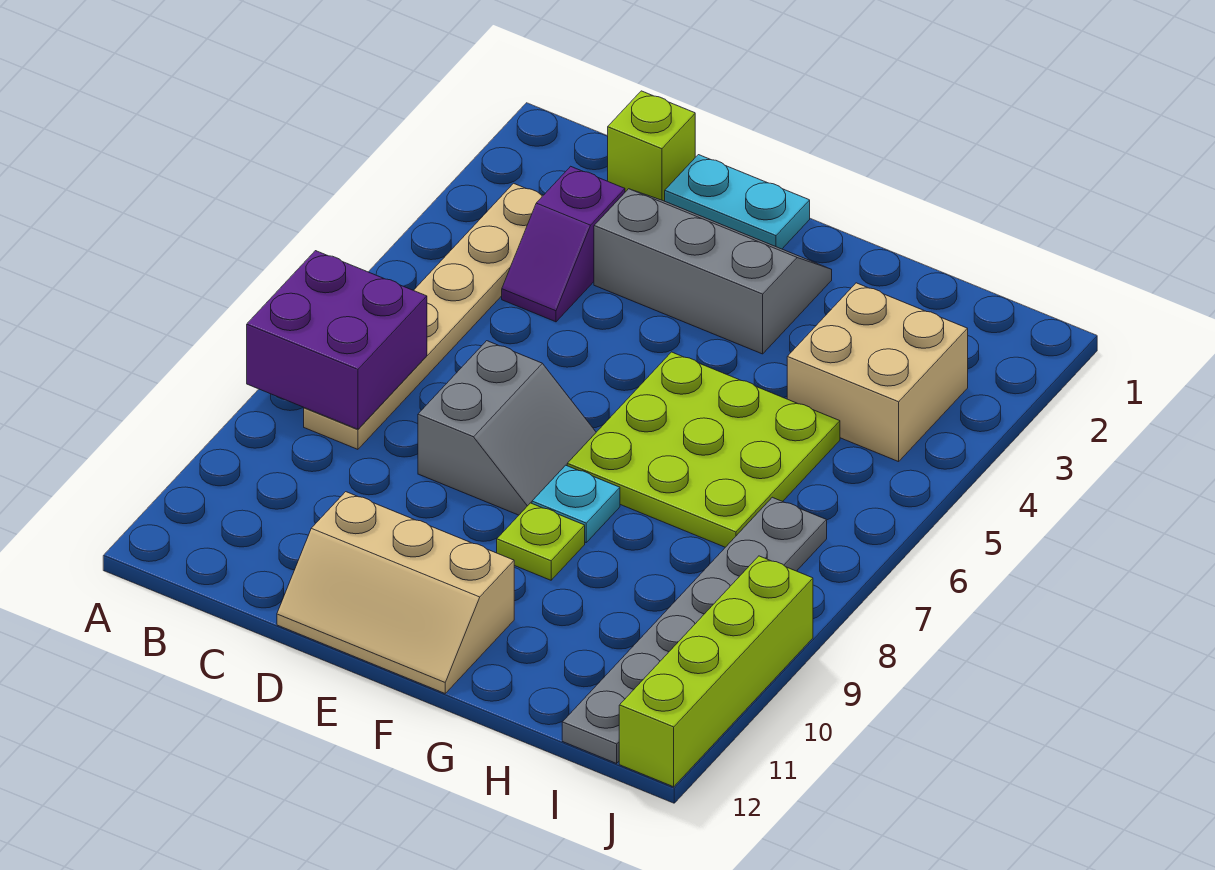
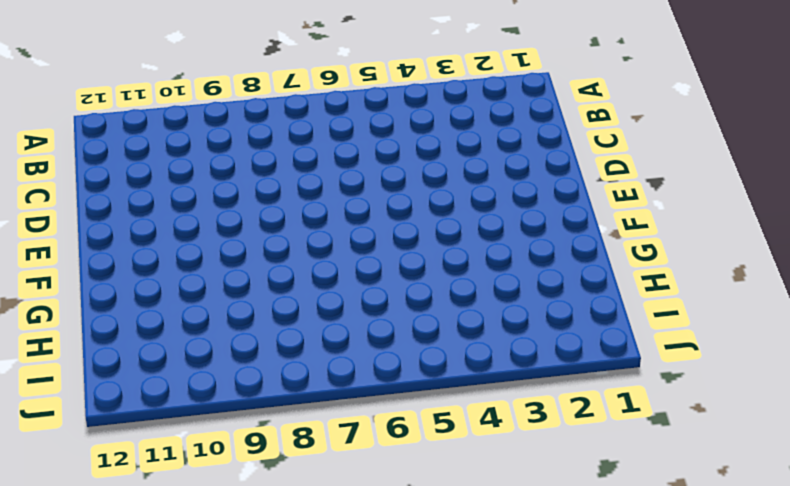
none -> tan plate B3:B8 level 1
none -> lime brick C1 level 1
none -> purple slope C3:C4 level 1 top 3

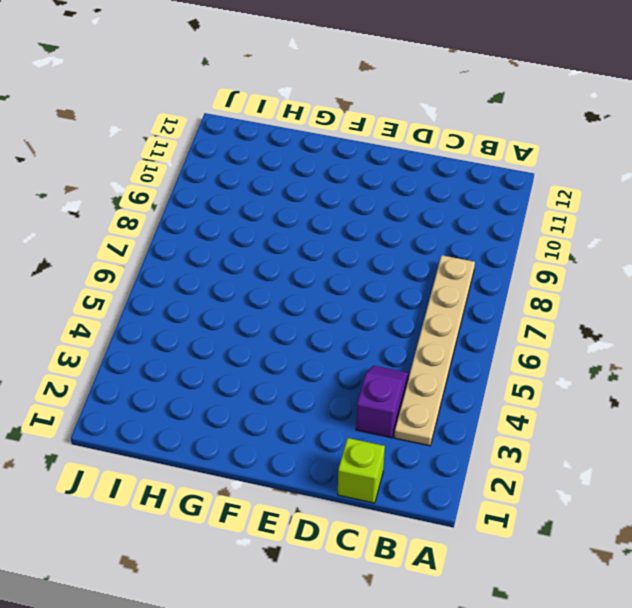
none -> cyan plate D1:E1 level 1
none -> grey slope D2:F3 level 1 top 3
none -> grey slope D7:E8 level 1 top D

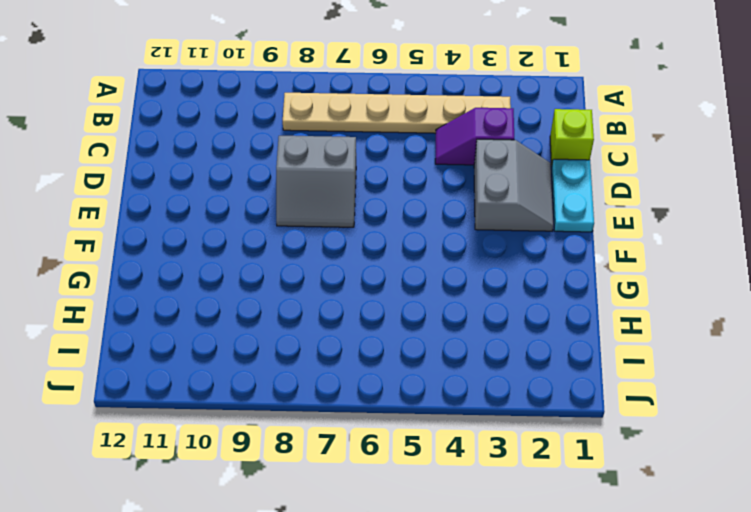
grey slope D2:E3 level 1 top 3 -> grey slope D2:F3 level 1 top 3
none -> tan slope D11:F12 level 1 top 11
none -> lime plate F5:H7 level 1
none -> cyan plate F8 level 1

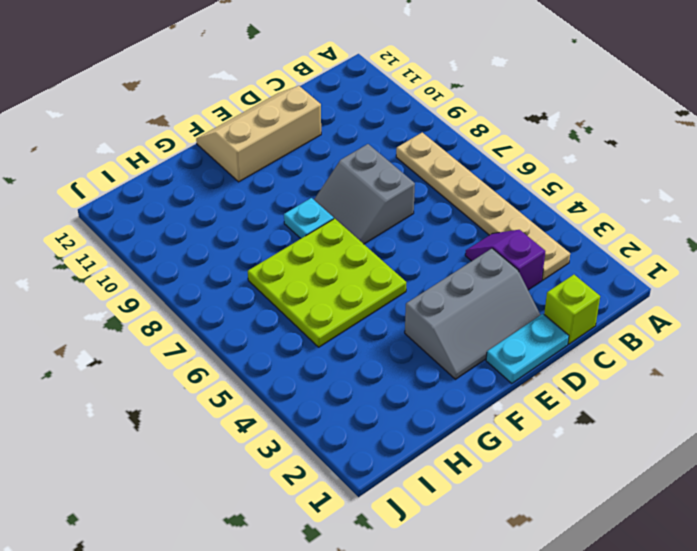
none -> lime plate F9 level 1
none -> tan brick H3:I4 level 1
none -> grey plate I7:I12 level 1

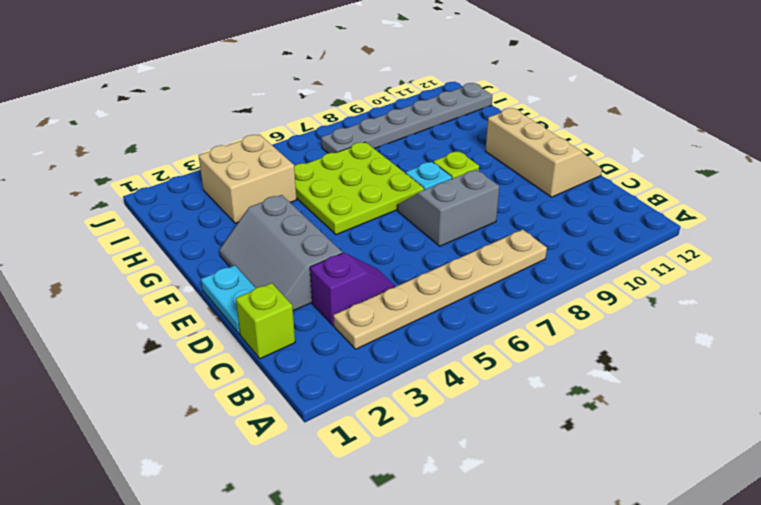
none -> lime brick J9:J12 level 1
none -> purple brick A7:B8 level 2

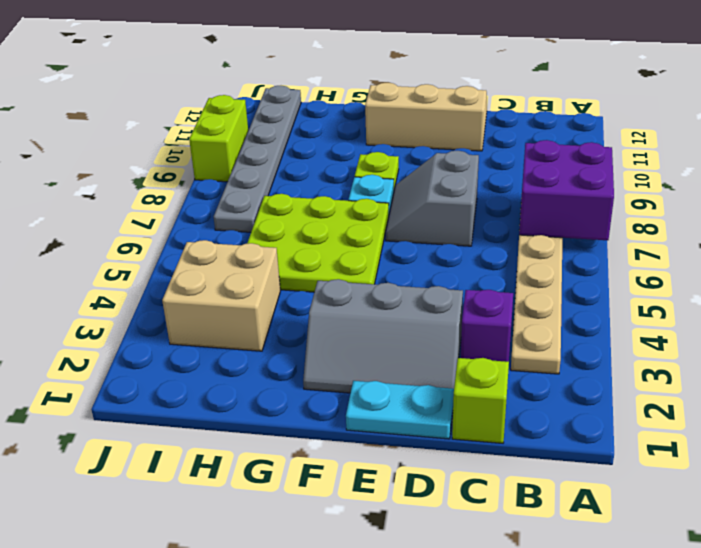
lime brick J9:J10 level 1 -> lime brick J9:J12 level 1

